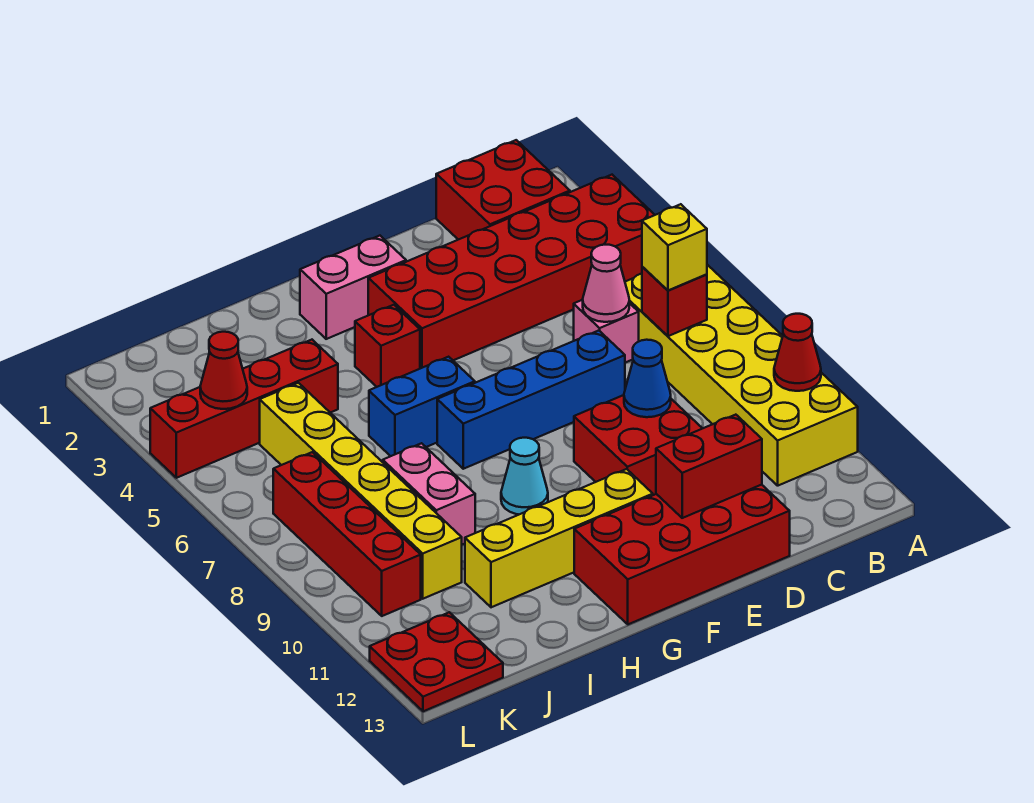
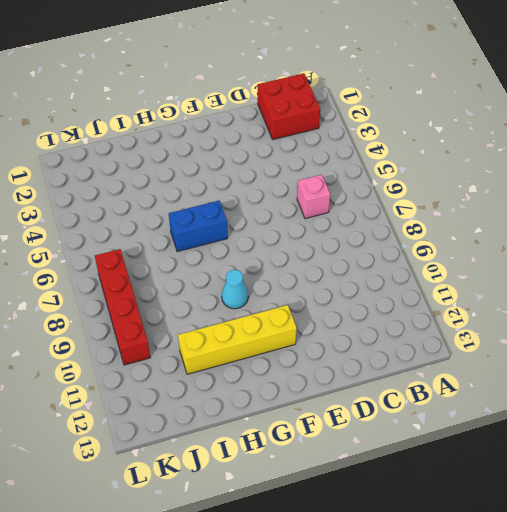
none -> red brick A3:F4 level 1
none -> yellow brick A6:B11 level 1
none -> blue brick D7:G7 level 1

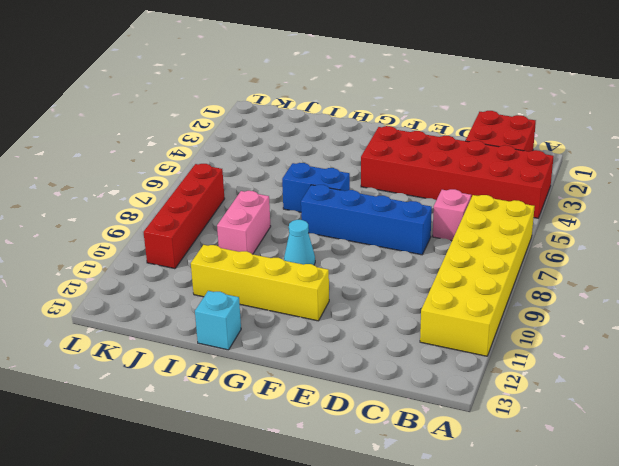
cyan brick H13 level 1 -> none
none -> red brick D9:E10 level 1
none -> red brick D12:G13 level 1
none -> pink brick F2:G2 level 1

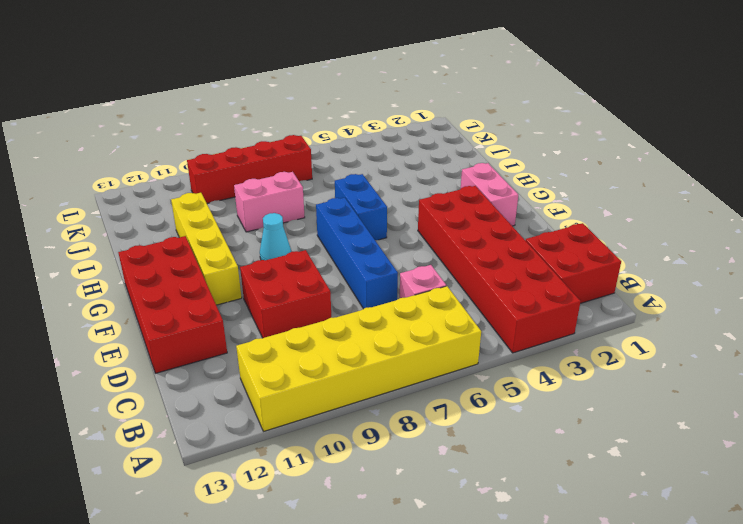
none -> red brick G4 level 1
none -> red brick I4:L4 level 1
none -> yellow brick J5:J10 level 1

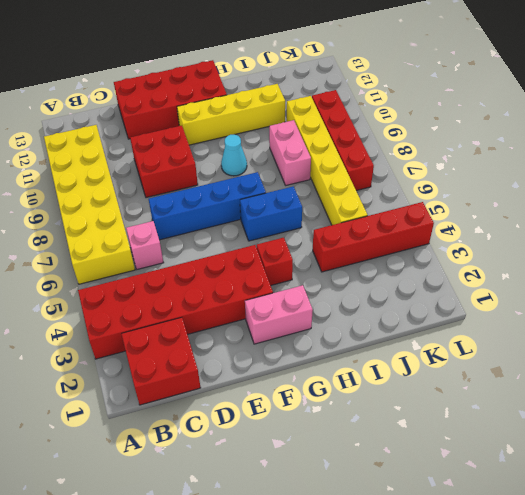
none -> red plate K12:L13 level 1
none -> red cone A10 level 2
none -> red brick B7 level 2

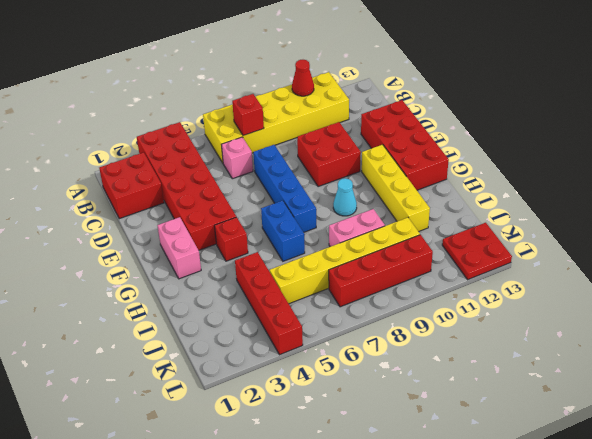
none -> pink cone C6 level 2
none -> blue cone D9 level 2
none -> red brick D12:E12 level 2

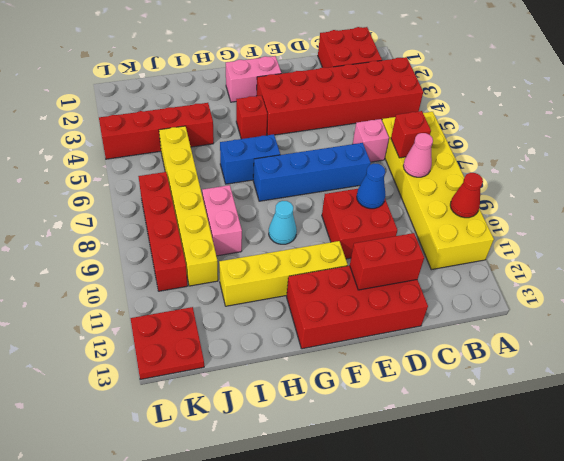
pink cone B8 level 2 -> pink cone C6 level 2
none -> red cone K4 level 2
none -> yellow brick B7 level 3

